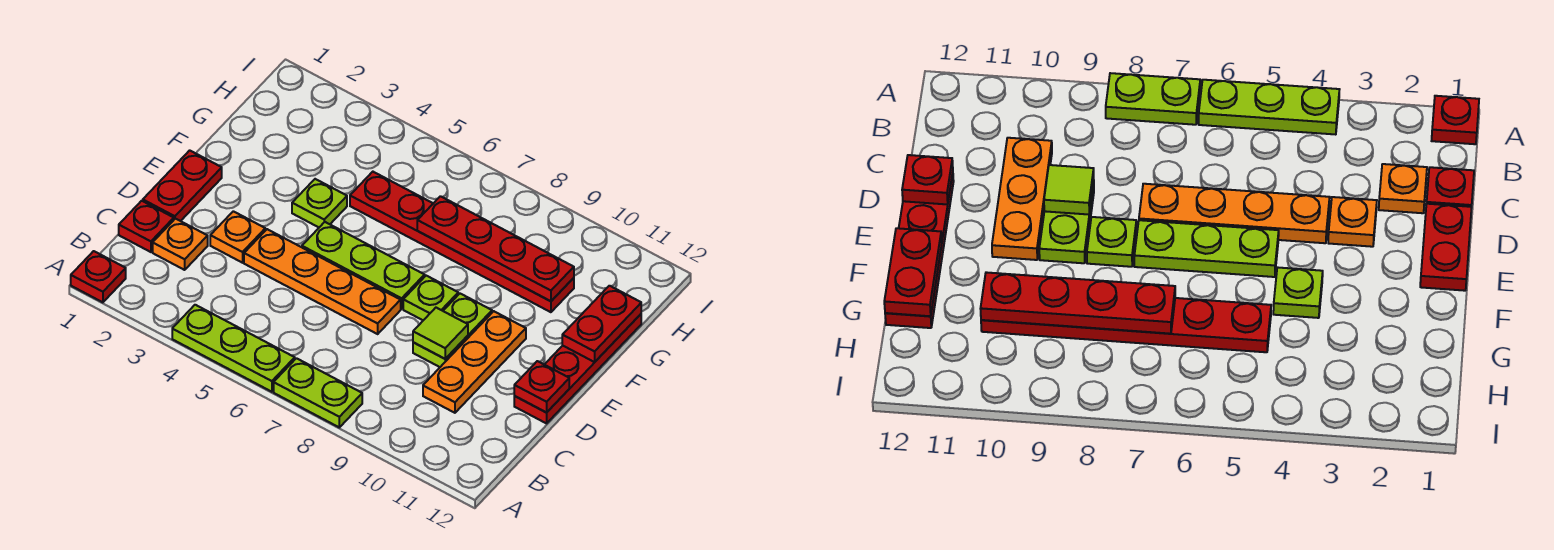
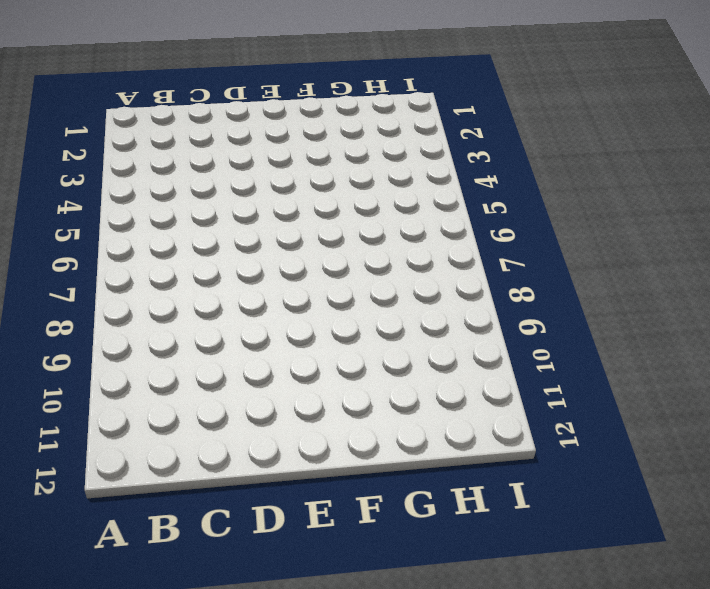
none -> red plate A1 level 1
none -> lime plate A4:A6 level 1
none -> lime plate A7:A8 level 1

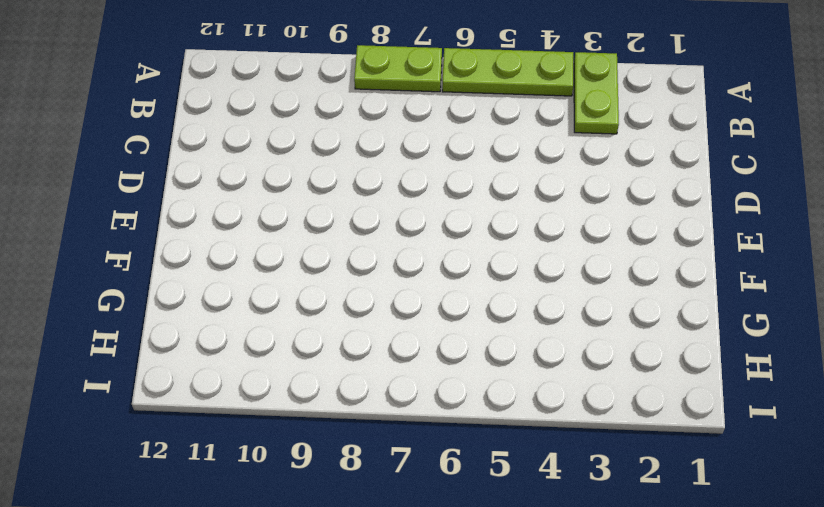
lime plate A3:B3 level 1 -> lime plate D9:E9 level 1
none -> red plate A1 level 1
none -> red plate C1 level 1
none -> orange plate C2 level 1

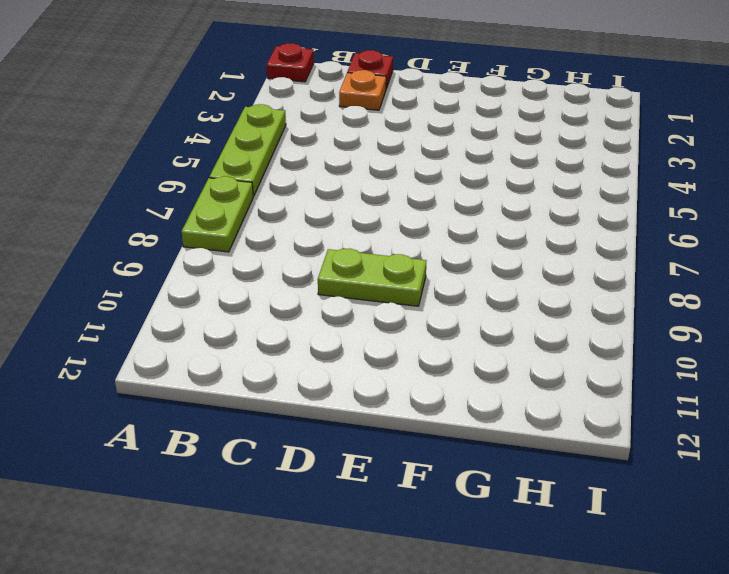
none -> orange plate C10:E10 level 1
none -> red plate D1:E1 level 1
none -> orange plate D3 level 1

